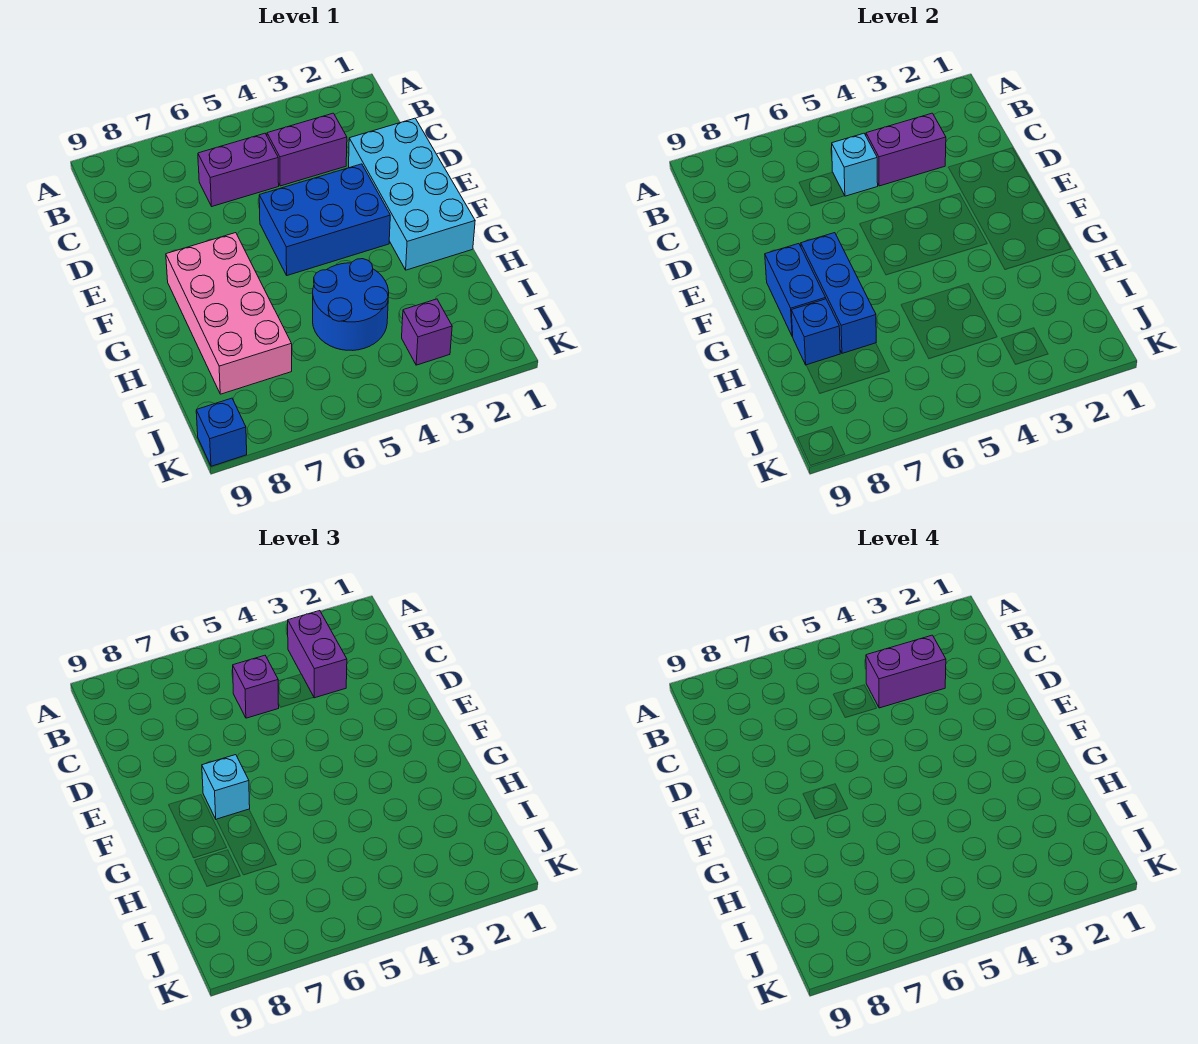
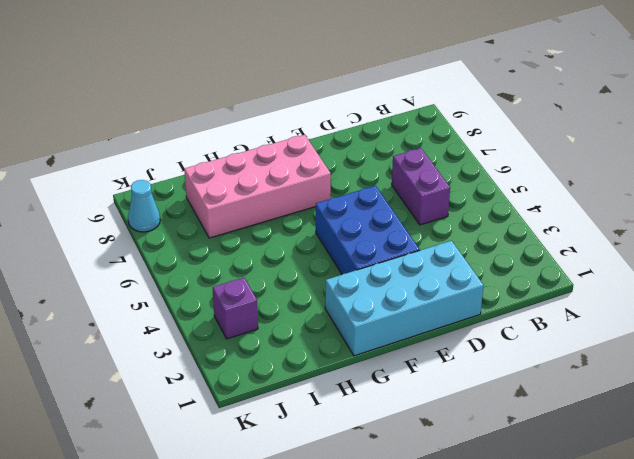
cyan cone K8 level 1 -> none
none -> purple brick C3:C4 level 1
none -> blue round brick H4:I5 level 1
none -> blue brick K9 level 1

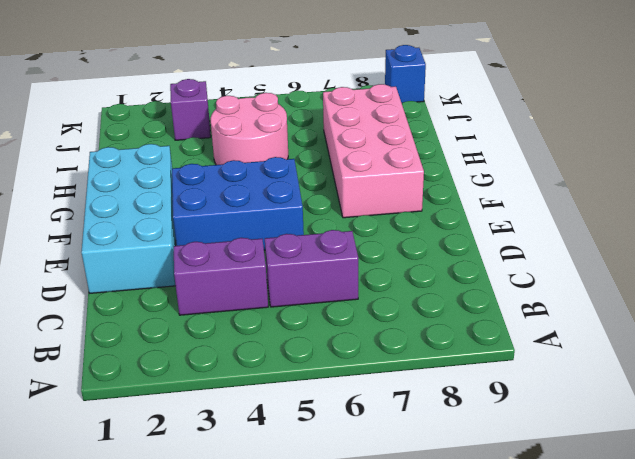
pink round brick H4:I5 level 1 -> blue round brick H4:I5 level 1
none -> purple brick C3:C4 level 2
none -> cyan brick C5 level 2
none -> blue brick F7:H7 level 2

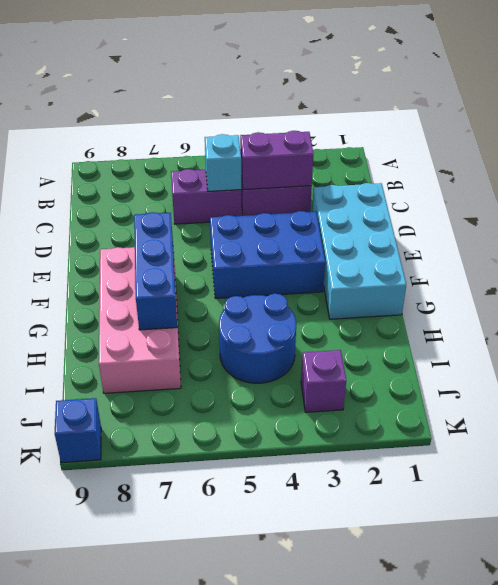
none -> blue brick F8:G8 level 2
none -> blue brick H8 level 2
none -> purple brick B3:C3 level 3

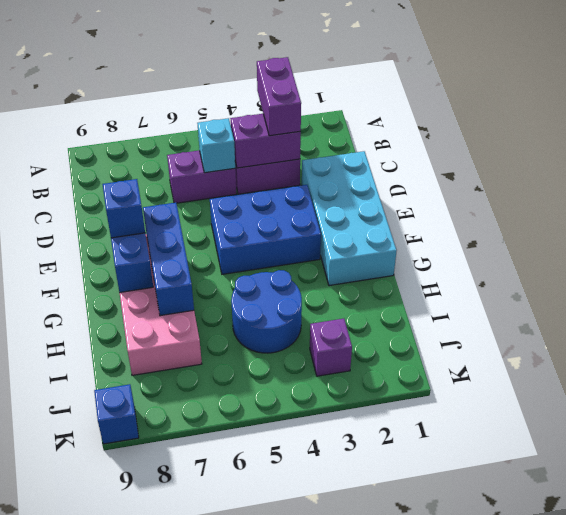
blue brick F8 level 3 -> blue brick H8 level 2
none -> purple brick C5 level 3
none -> cyan brick F7 level 3
none -> purple brick C3:C4 level 4

